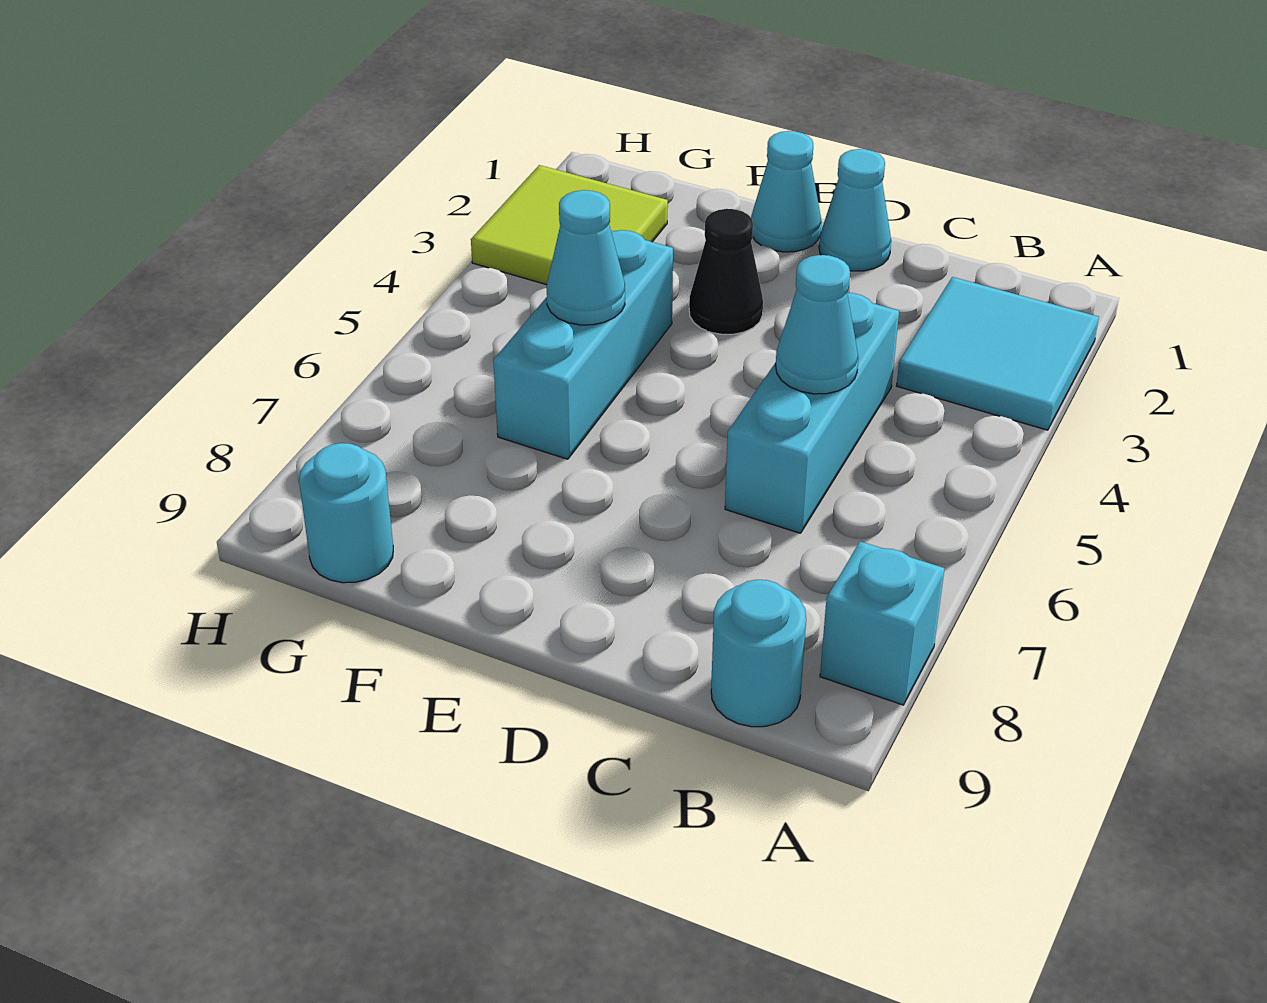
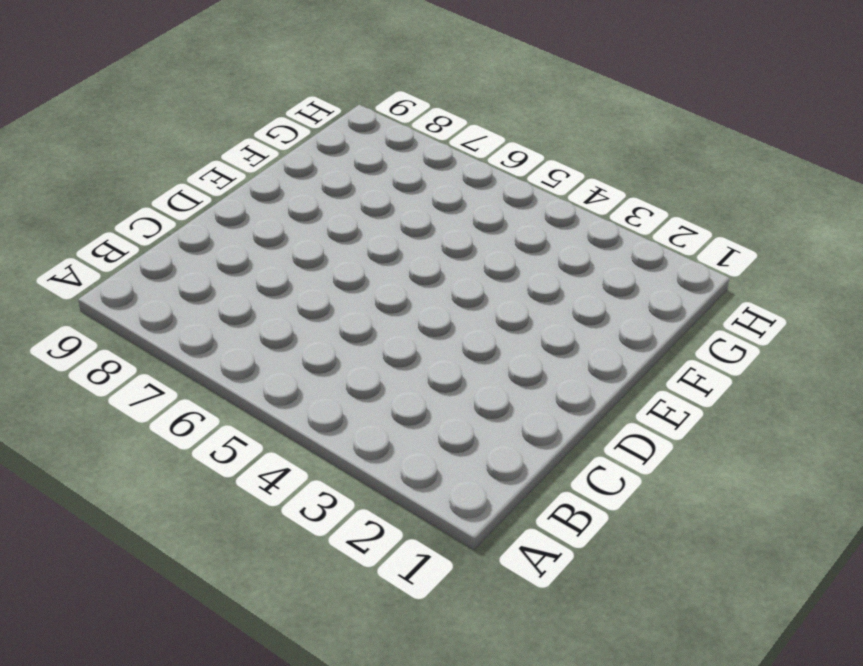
none -> cyan tile A2:B3 level 1
none -> cyan brick A8 level 1
none -> cyan round brick B9 level 1

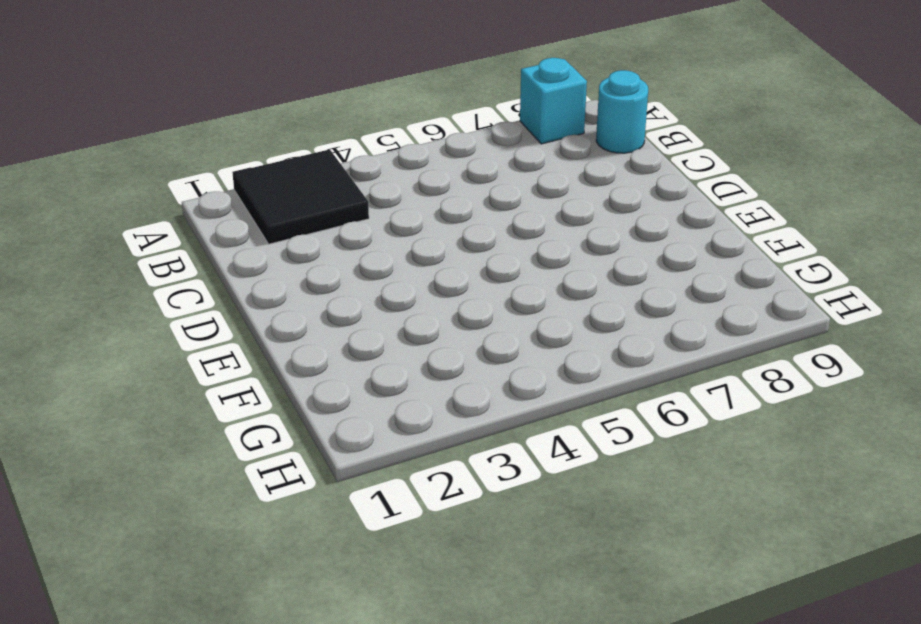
black tile A2:B3 level 1 -> cyan tile A2:B3 level 1
none -> cyan brick C4:C6 level 1
none -> cyan cone D1 level 1
none -> cyan cone E1 level 1

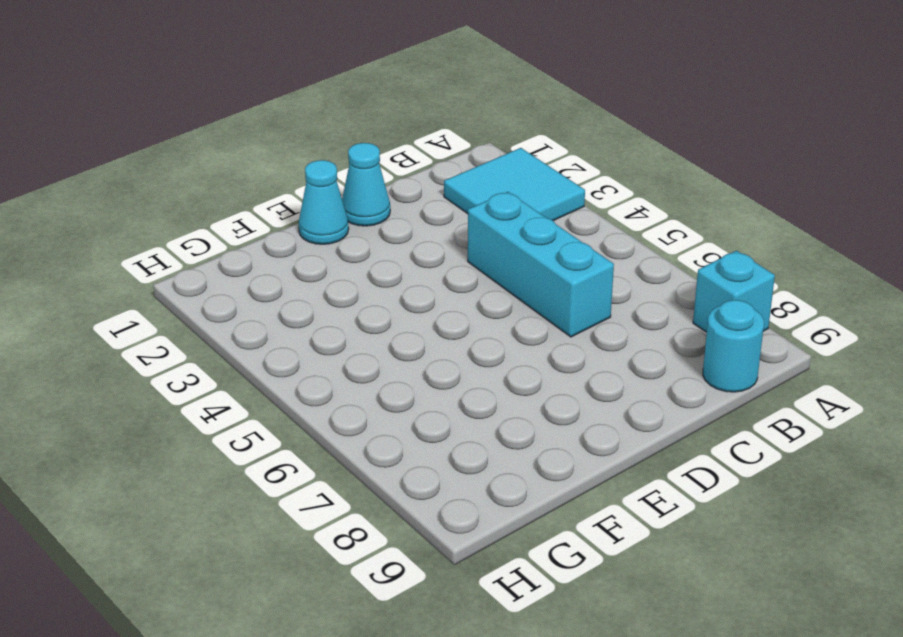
none -> black cone E3 level 1
none -> cyan brick F4:F6 level 1
none -> lime tile G2:H3 level 1

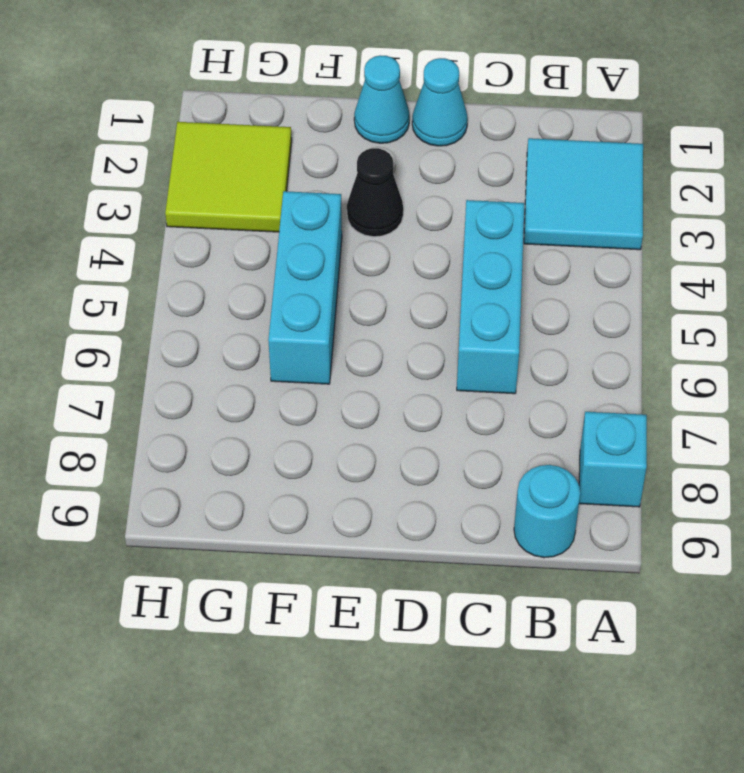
none -> cyan round brick G9 level 1
none -> cyan cone C5 level 2
none -> cyan cone F5 level 2

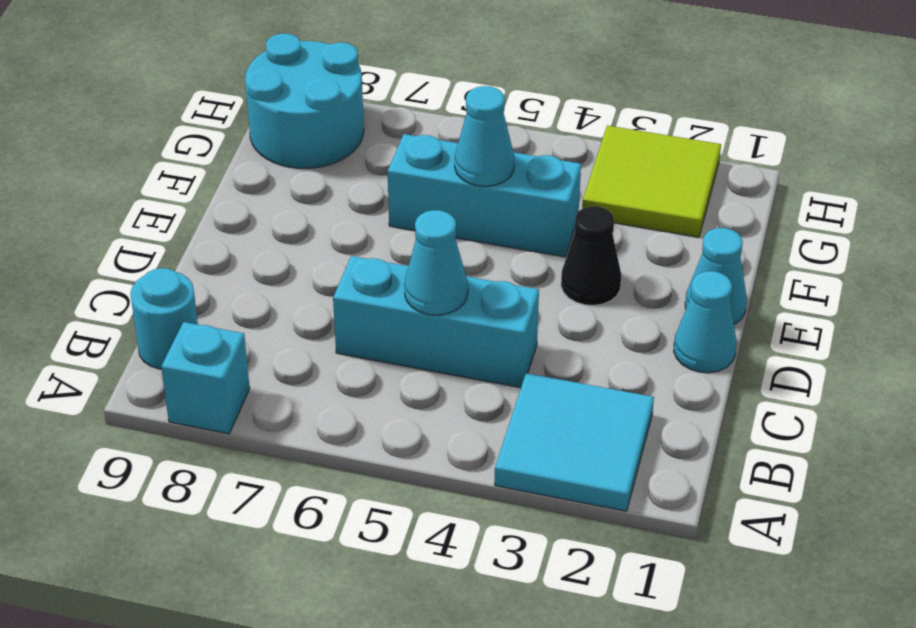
cyan round brick G8:H9 level 1 -> cyan round brick G9 level 1

